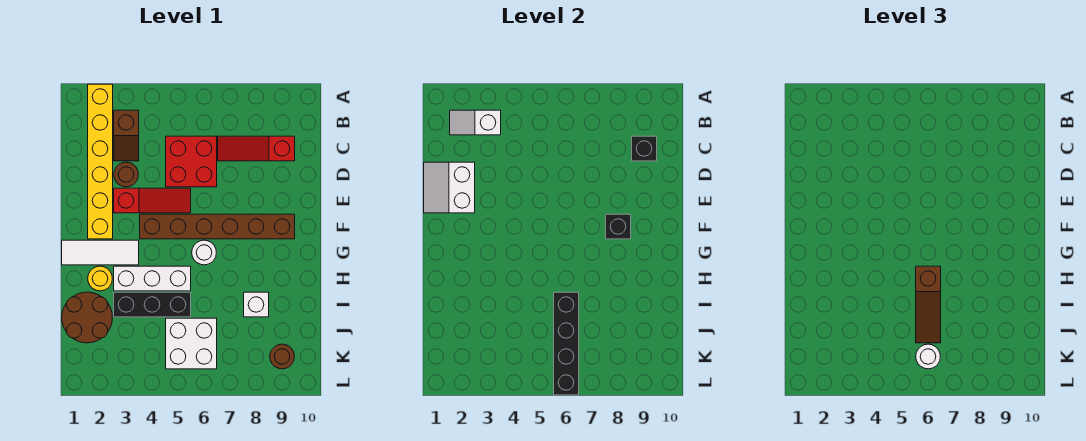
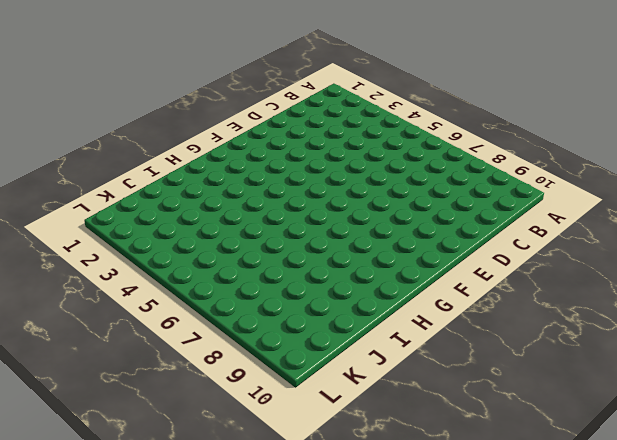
none -> yellow brick A2:F2 level 1
none -> brown slope B3:C3 level 1 top B
none -> red brick C5:D6 level 1

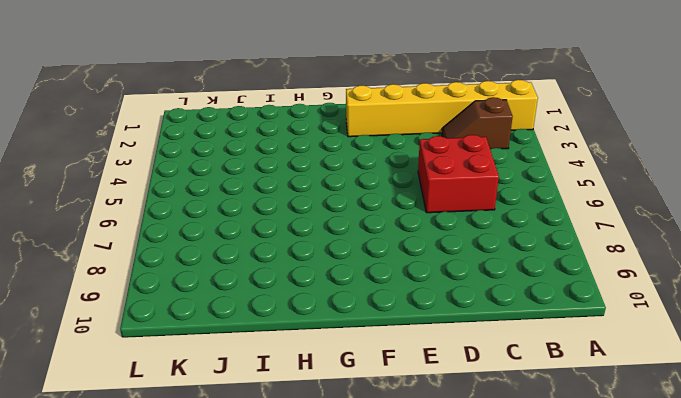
none -> red slope C7:C9 level 1 top 9
none -> brown round brick D3 level 1
none -> red slope E3:E5 level 1 top 3

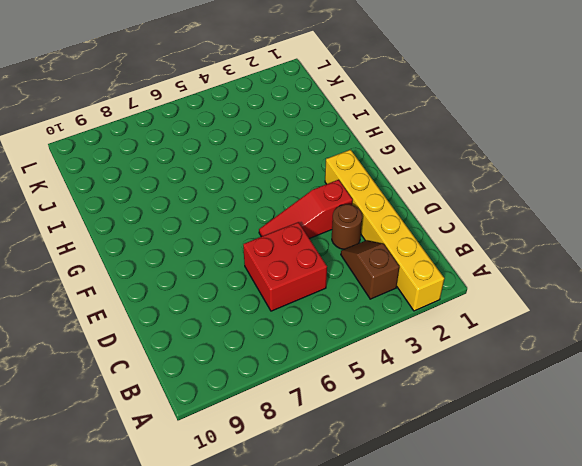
none -> red slope C7:C9 level 1 top 9
none -> brown brick F4:F9 level 1
none -> white tile G1:G3 level 1

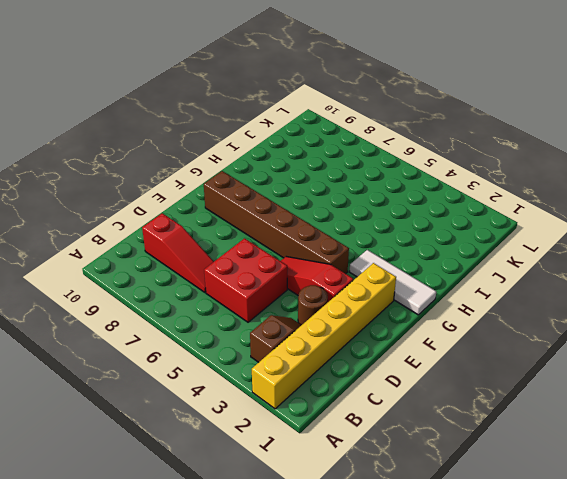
none -> white round brick G6 level 1
none -> yellow round brick H2 level 1
none -> white brick H3:H5 level 1

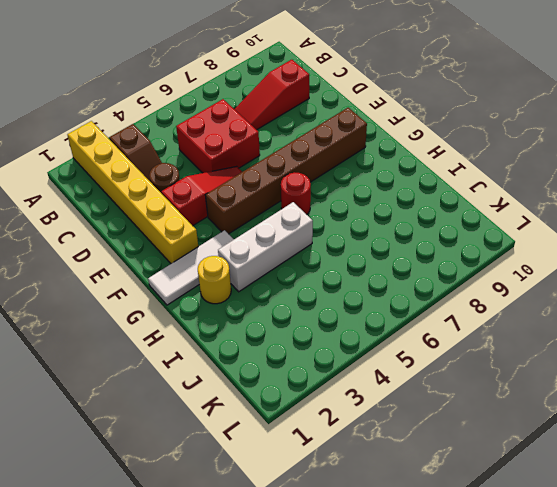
red round brick G6 level 1 -> white round brick G6 level 1
none -> brown round brick I1:J2 level 1
none -> black brick I3:I5 level 1
none -> white brick I8 level 1

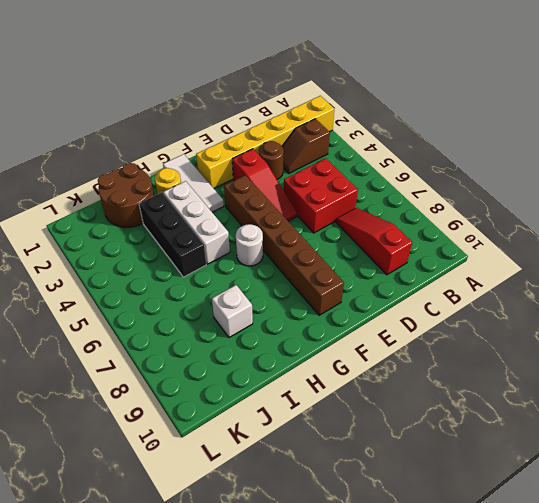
none -> white brick J5:K6 level 1
none -> brown round brick K9 level 1
none -> white slope B2:B3 level 2 top 3

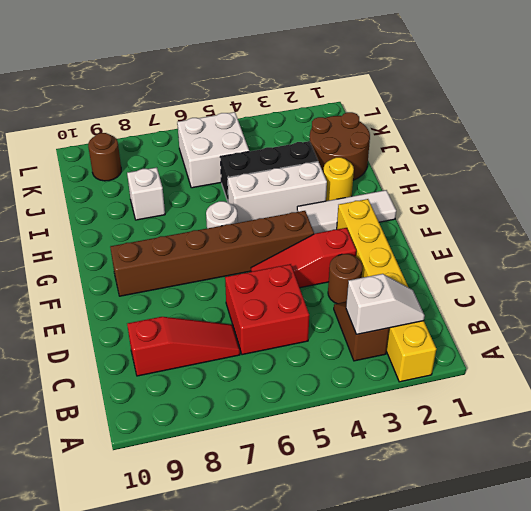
none -> black brick C9 level 2
none -> white slope D1:E2 level 2 top 2
none -> black brick F8 level 2

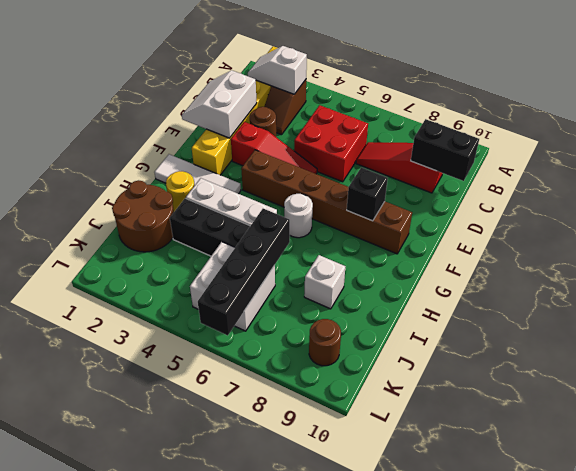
black brick C9:C10 level 2 -> black brick C9 level 2
none -> brown slope H6:J6 level 3 top H
none -> white round brick K6 level 3

